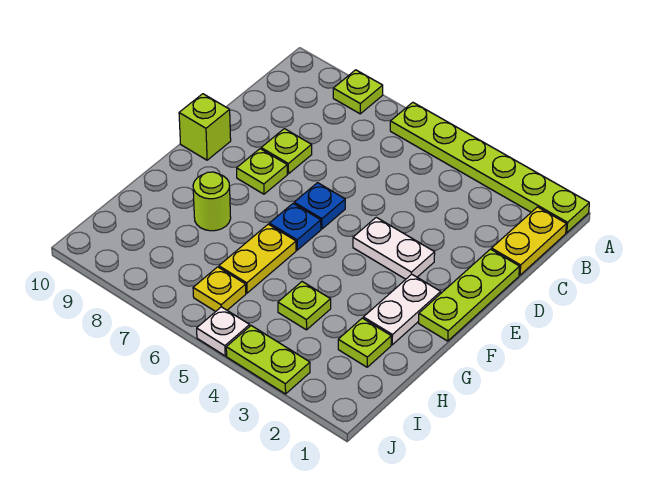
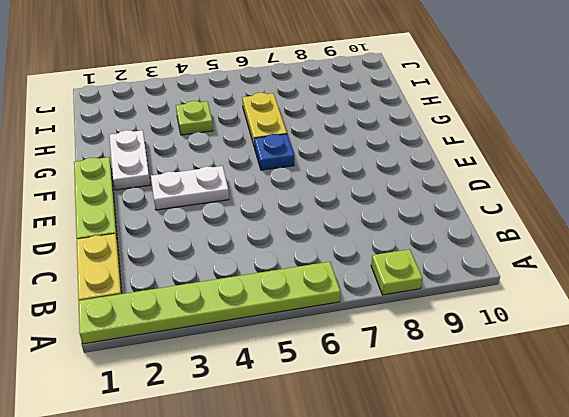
none -> lime plate D8 level 1
none -> blue plate E6 level 1
none -> lime plate E8 level 1

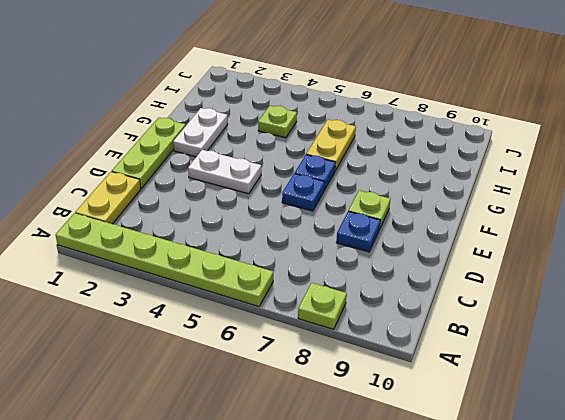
blue plate D8 level 1 -> lime plate D8 level 1
none -> lime brick E10 level 1
none -> lime round brick G8 level 1
none -> lime plate H2 level 1

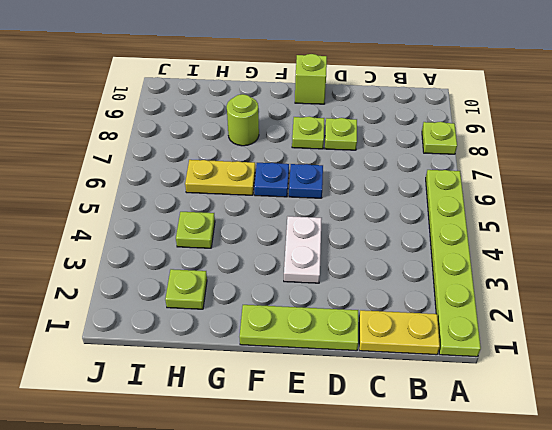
none -> white plate F2:G2 level 1
none -> yellow plate I6 level 1
none -> lime plate J3:J4 level 1

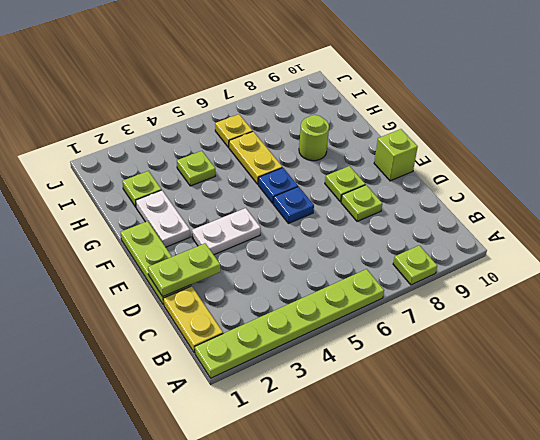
lime plate D1:D2 level 2 -> lime plate J3:J4 level 1
none -> white plate J5 level 1

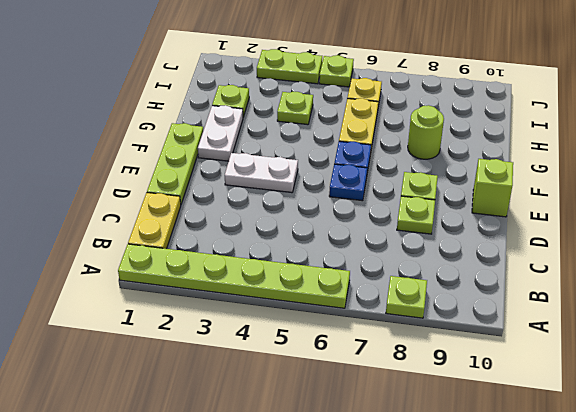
lime plate J5 level 1 -> white plate J5 level 1

